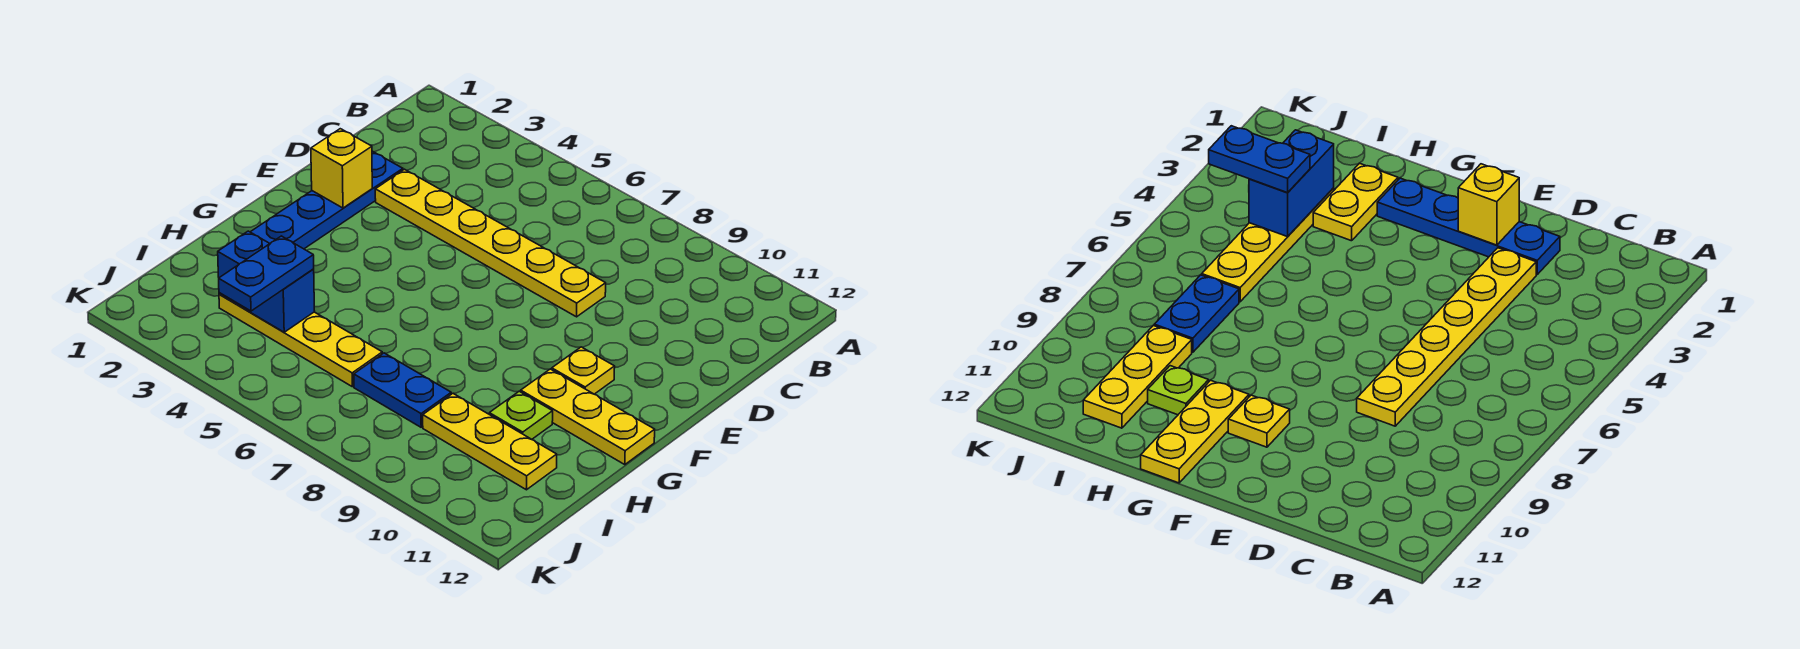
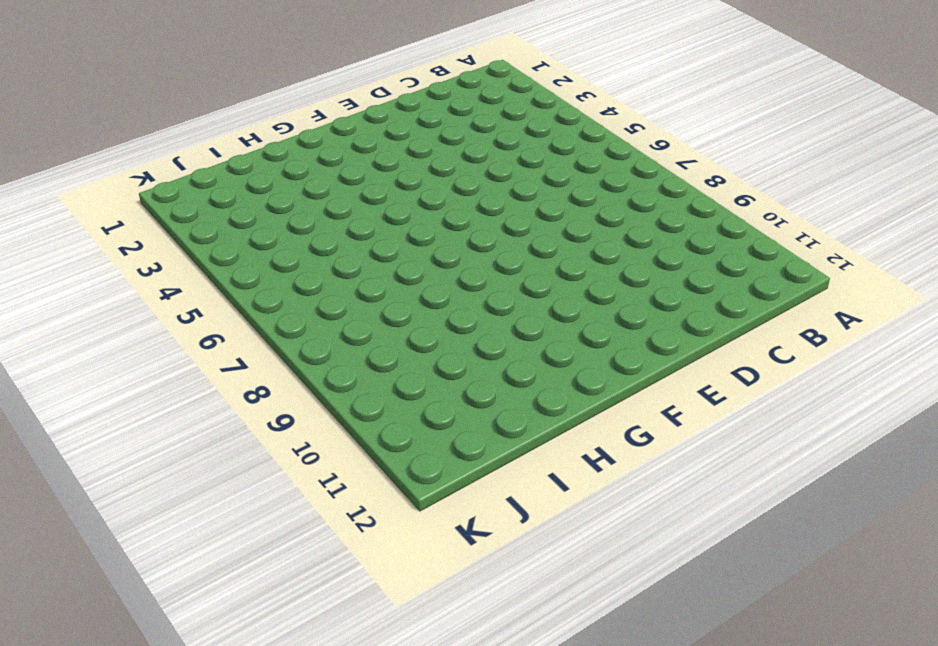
none -> blue plate D2:G2 level 1
none -> yellow plate D3:D8 level 1
none -> yellow plate F10 level 1

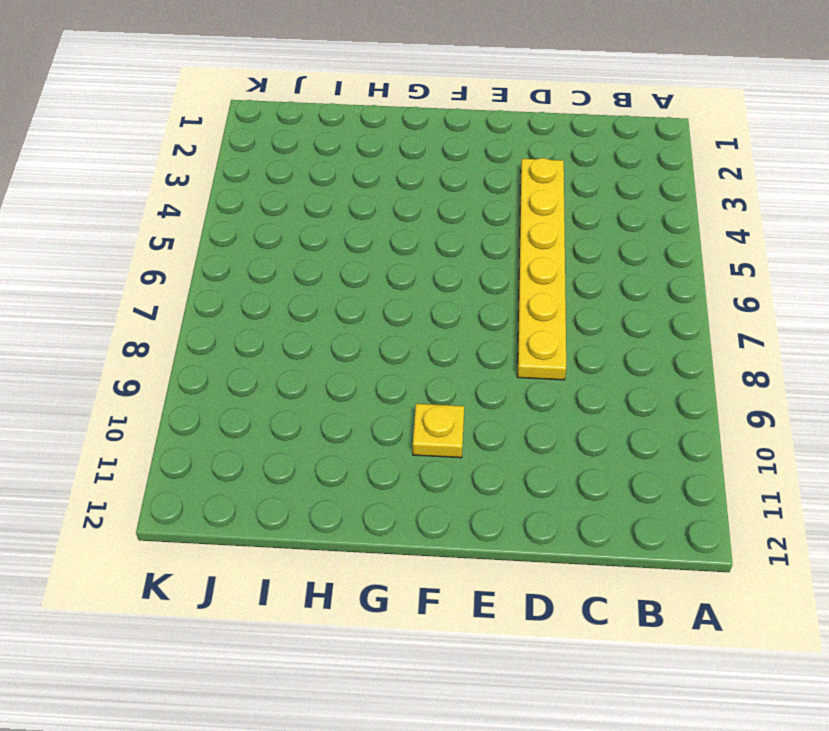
none -> blue plate D2:G2 level 1
none -> yellow plate G10:G12 level 1
none -> yellow plate H2:H3 level 1

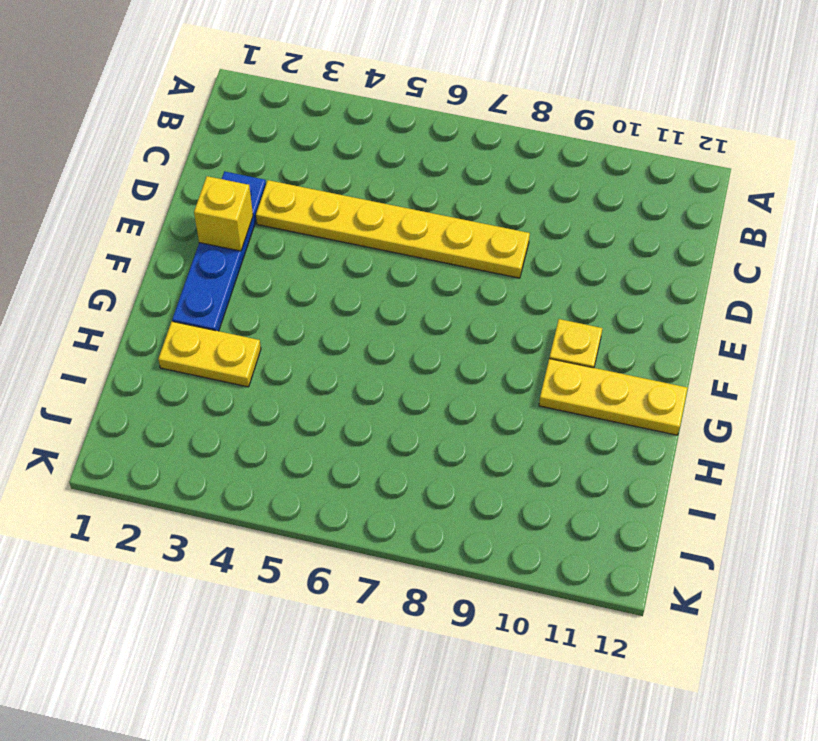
none -> lime plate H10 level 1
none -> yellow plate I3:I6 level 1
none -> blue plate I7:I8 level 1

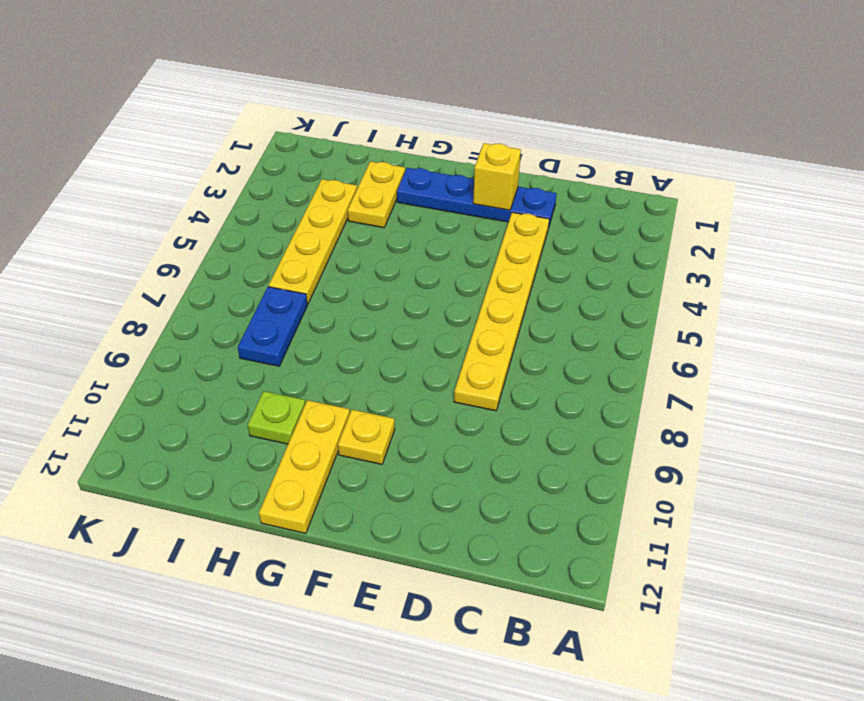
none -> yellow plate I9:I11 level 1
none -> blue brick I3:I4 level 2
none -> blue plate I4:J4 level 3

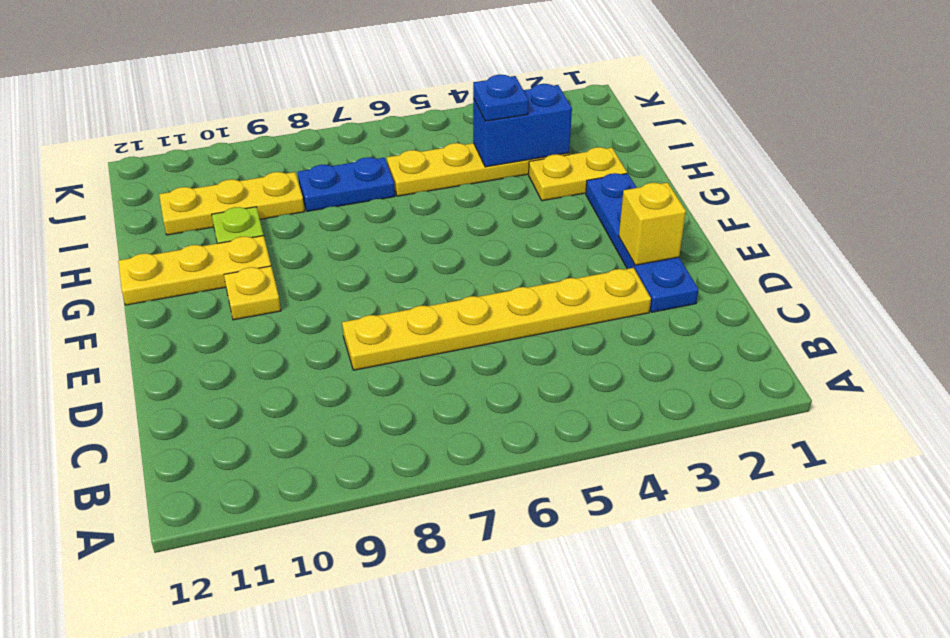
blue plate I4 level 3 -> blue plate I4:J4 level 3

